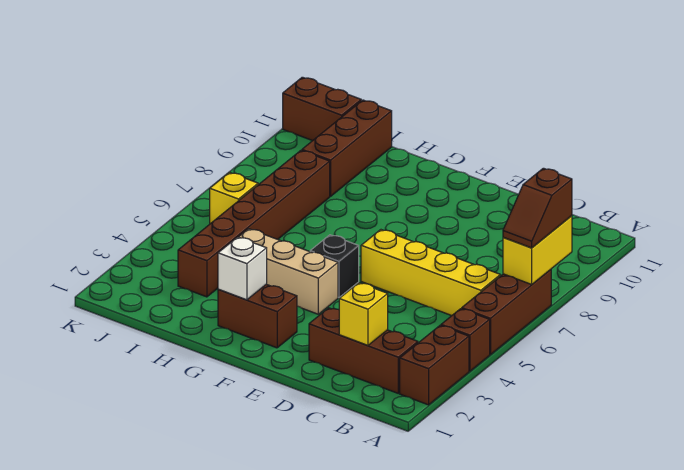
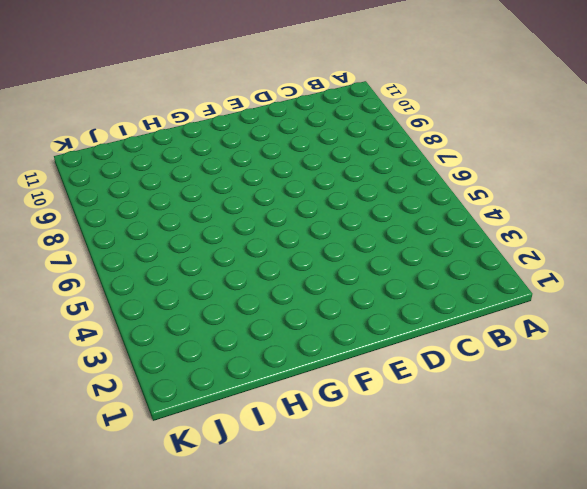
none -> brown brick A2:A3 level 1
none -> brown brick A4 level 1
none -> brown brick A5:A7 level 1

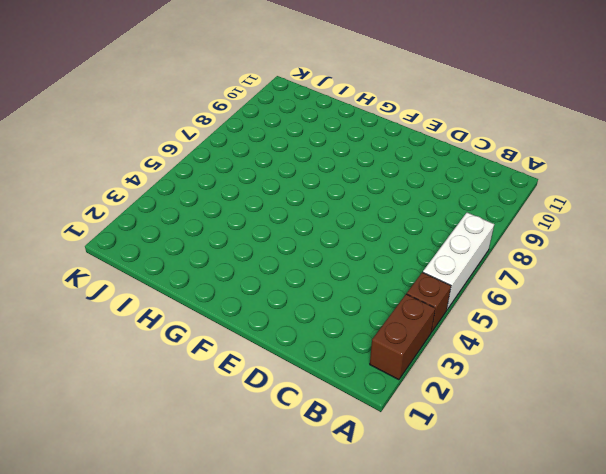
white brick A5:A7 level 1 -> brown brick A5:A7 level 1
none -> brown brick B2:D2 level 1
none -> yellow brick B6:E6 level 1
none -> brown brick F2:G2 level 1

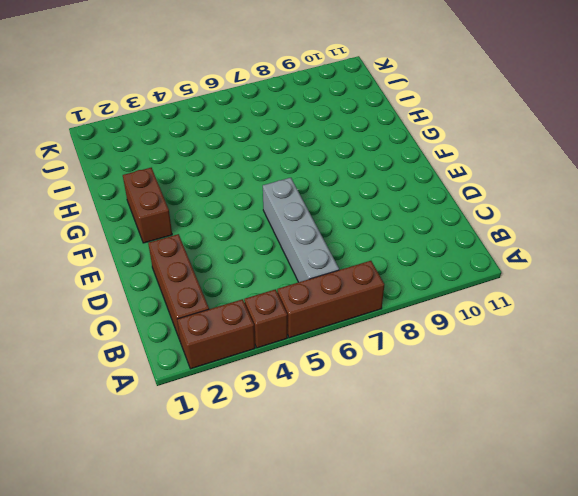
grey brick B6:E6 level 1 -> yellow brick B6:E6 level 1
none -> tan brick F4:H4 level 1
none -> black brick F5 level 1
none -> brown brick I3:I8 level 1

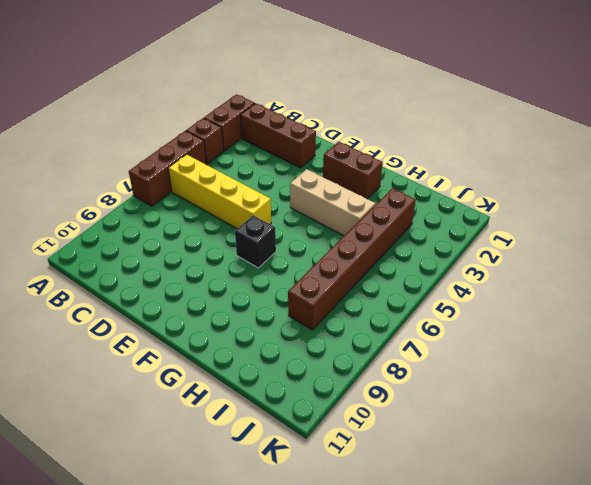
black brick F7 level 1 -> black brick F5 level 1
none -> brown brick I9:I11 level 1
none -> yellow brick J6 level 1
none -> brown brick J11:K11 level 1

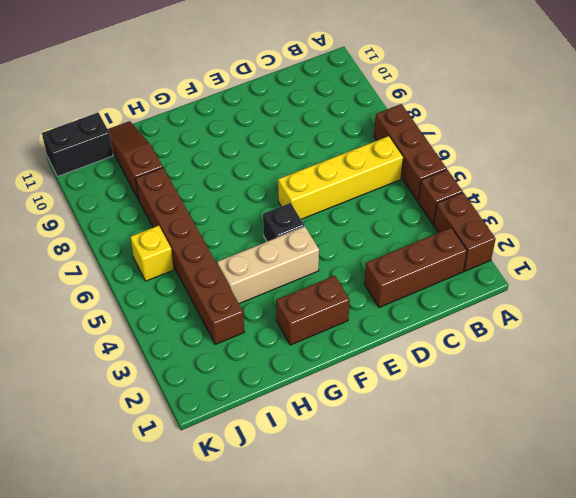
brown slope I9:I11 level 1 top 9 -> brown brick I9:I11 level 1
black brick J11:K11 level 1 -> brown brick J11:K11 level 1
none -> yellow brick A7:A8 level 2
none -> yellow brick C2 level 2
none -> white brick G2 level 2

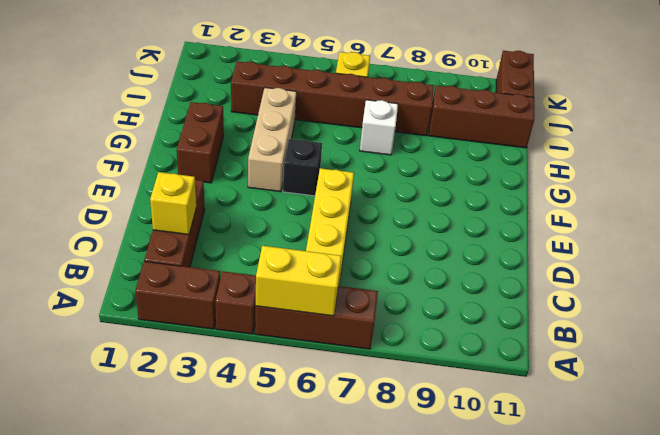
yellow brick A5:A6 level 2 -> yellow brick A7:A8 level 2
white brick H7 level 1 -> white brick G2 level 2
none -> brown slope A7:A8 level 3 top 8

